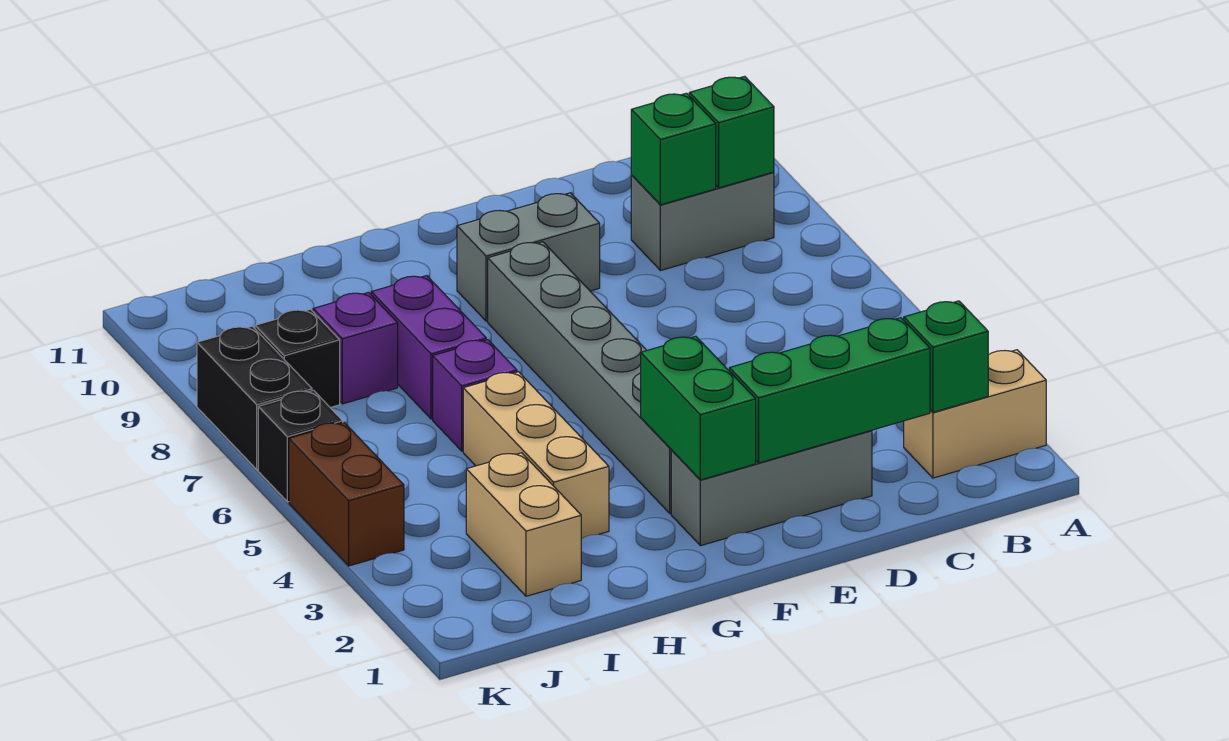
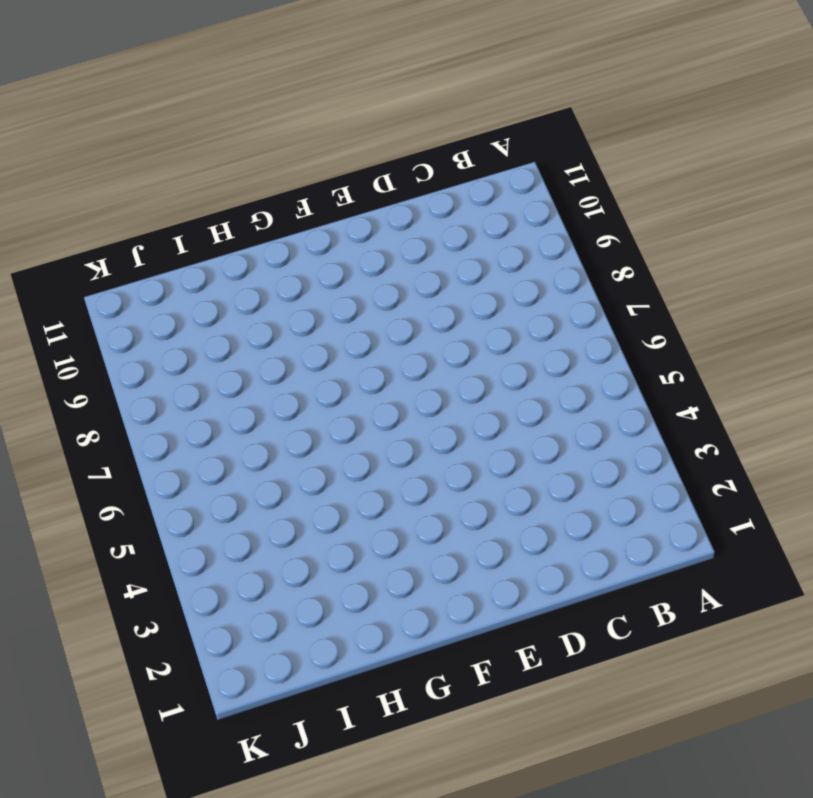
none -> tan brick A2:B2 level 1
none -> grey brick B9:C9 level 1
none -> grey brick D2:F2 level 1

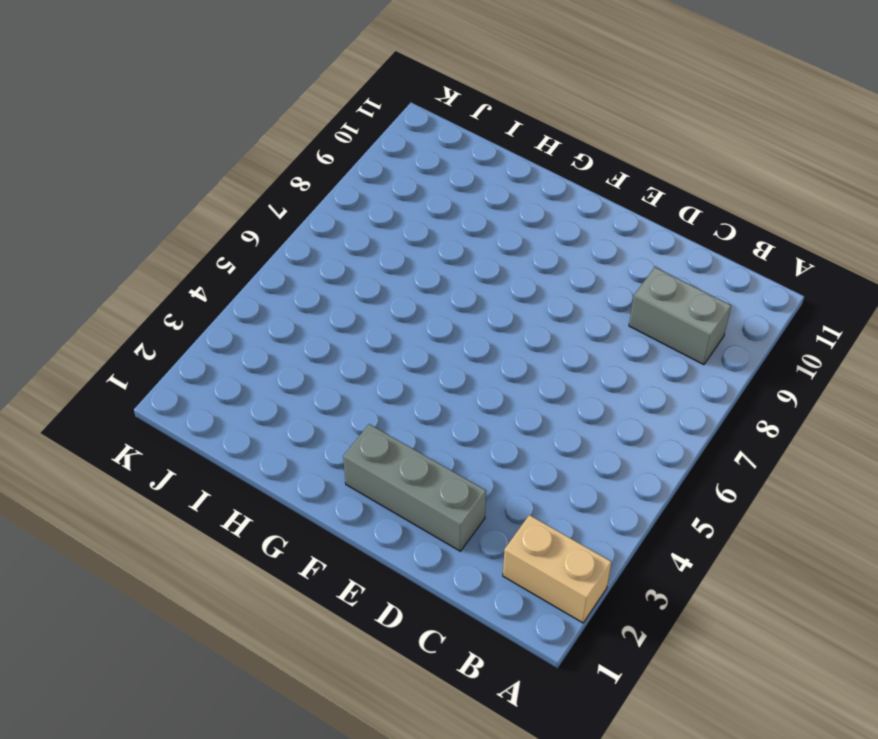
none -> grey brick E9:F9 level 1
none -> grey brick F3:F8 level 1
none -> tan brick H3:H5 level 1

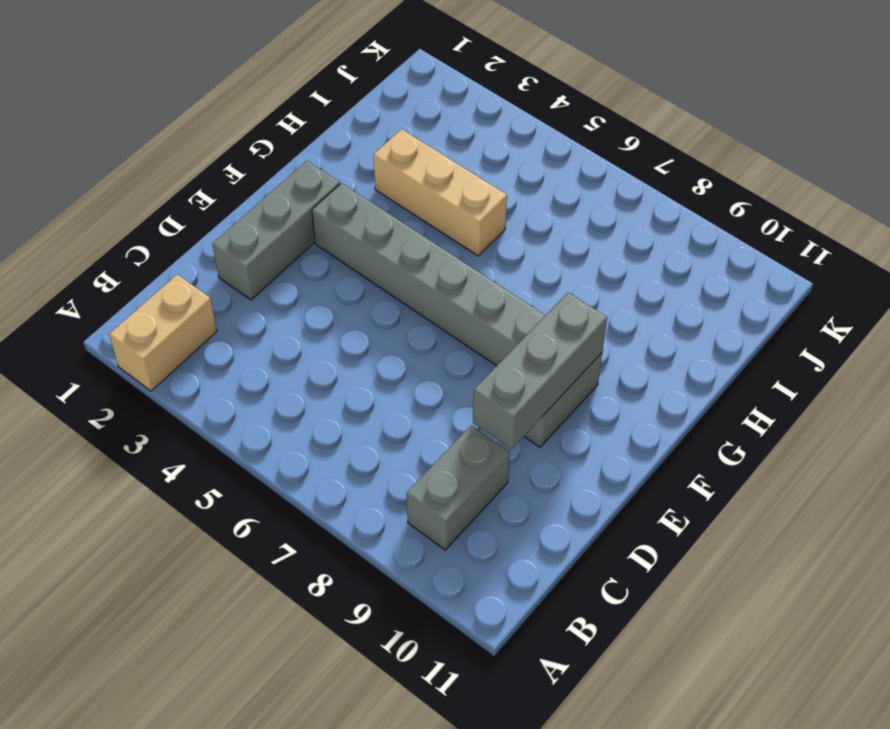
grey brick D9:F9 level 2 -> none
none -> purple brick H6 level 1
none -> purple brick H7:H8 level 1
none -> tan brick I2:I3 level 1

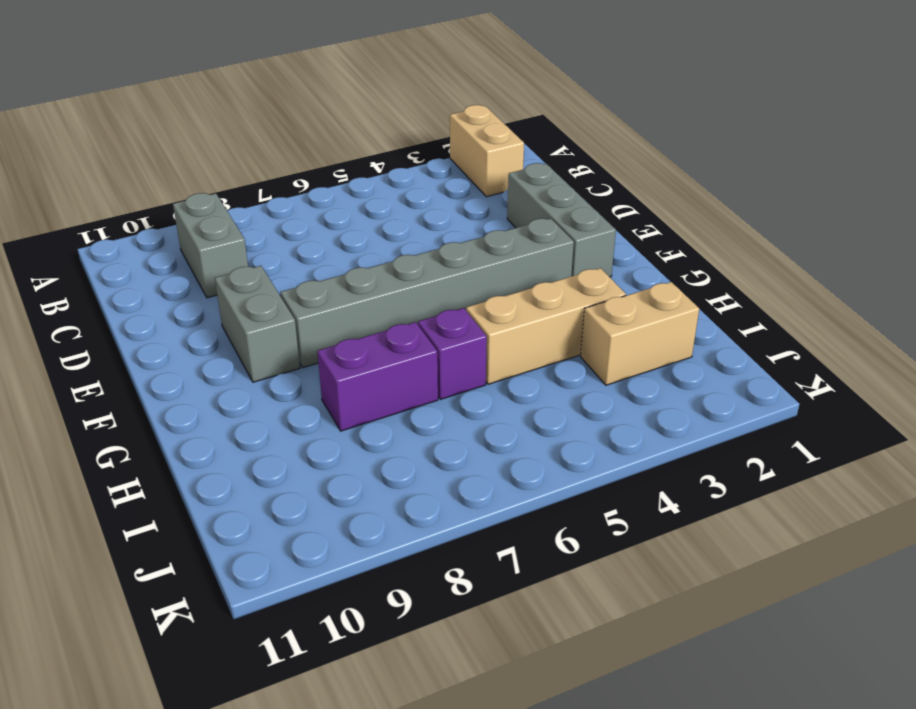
none -> purple brick I8 level 1
none -> black brick J8 level 1
none -> brown brick K4:K5 level 1

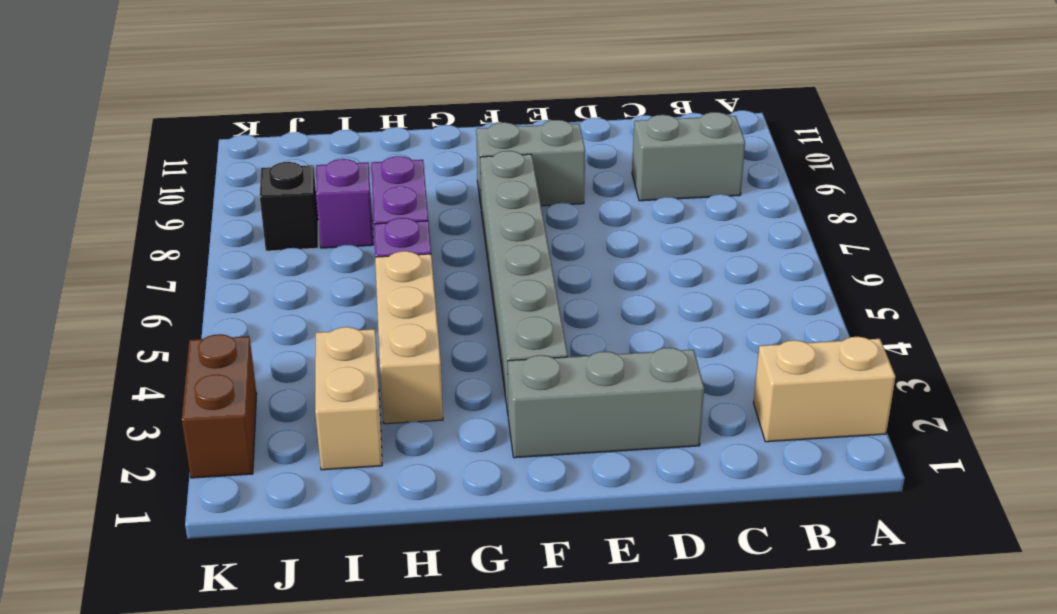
brown brick K2:K3 level 1 -> brown brick K4:K5 level 1
none -> black brick K6 level 1
none -> black brick K7:K8 level 1
none -> green brick B2 level 2

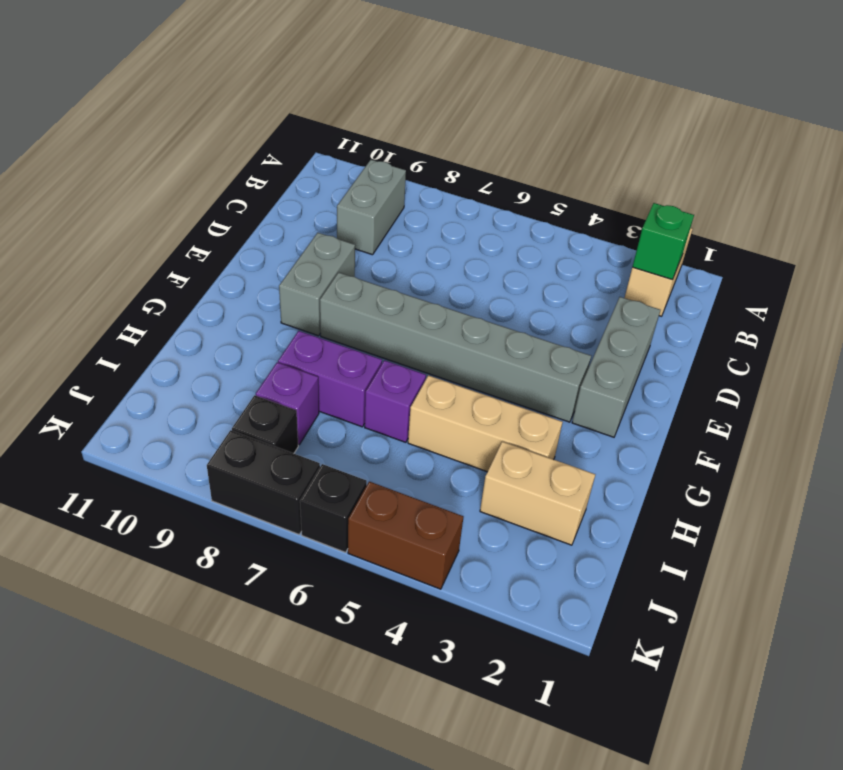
none -> green brick B9 level 2
none -> green brick C2:E2 level 2
none -> green brick C9 level 2

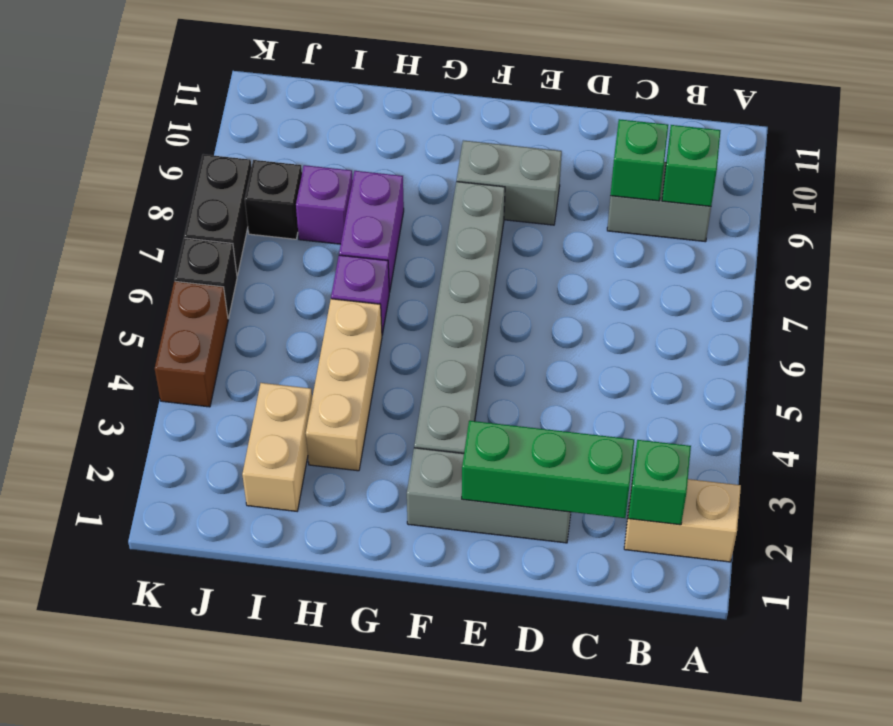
none -> green brick F2:F3 level 2

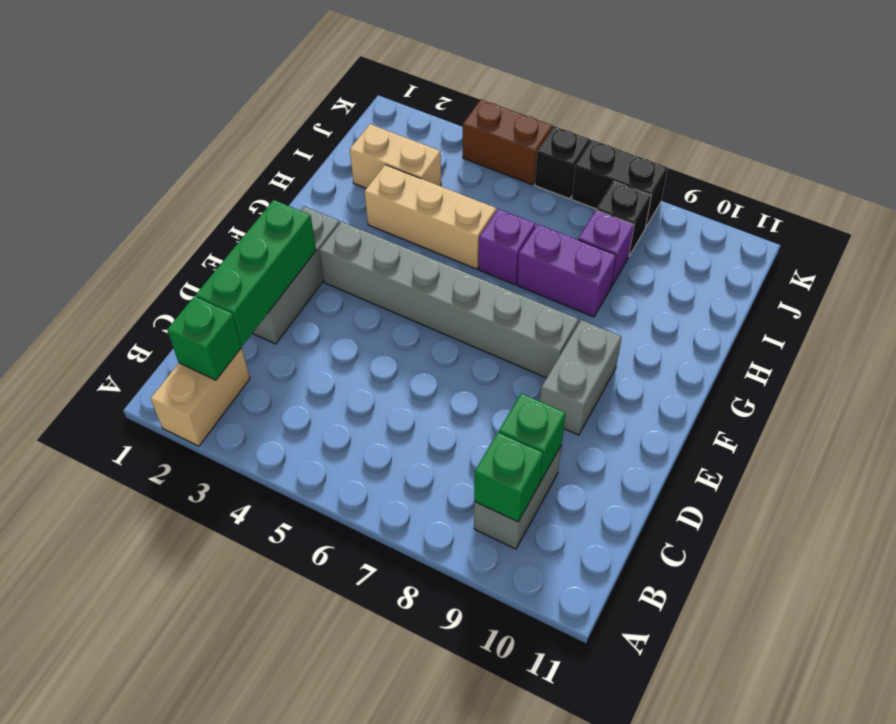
none -> green brick F2:F3 level 2

